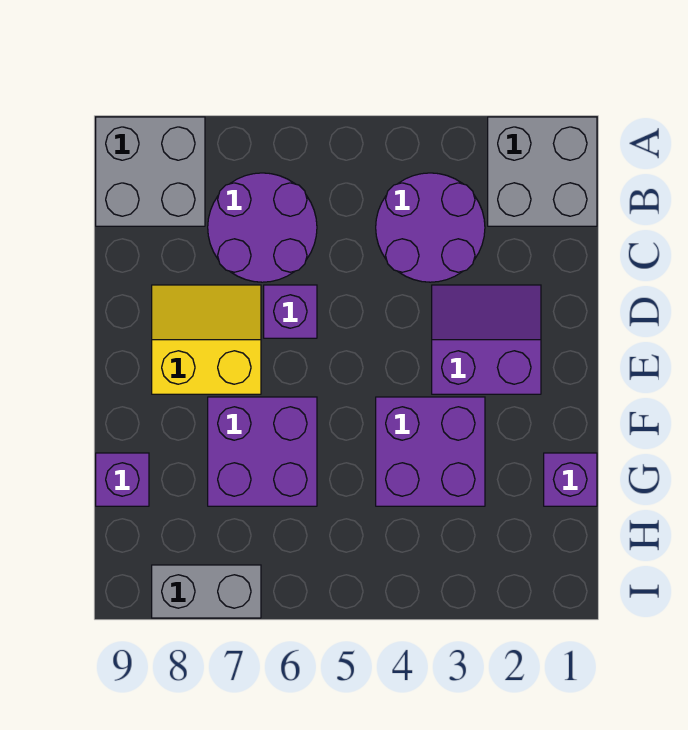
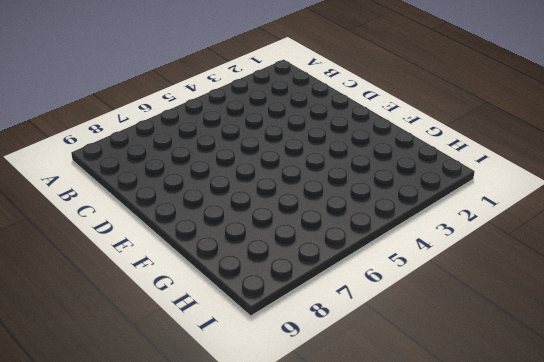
none -> grey brick A1:B2 level 1
none -> grey brick A8:B9 level 1
none -> purple round brick B3:C4 level 1

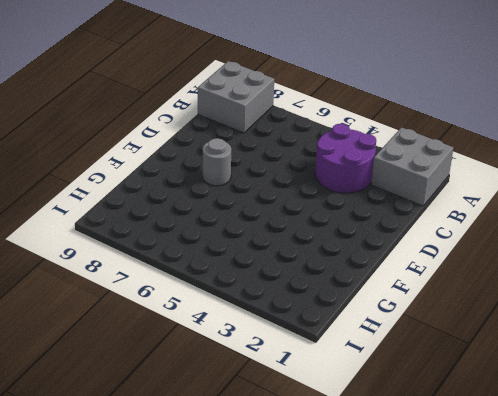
grey round brick E7 level 1 -> yellow slope D7:E8 level 1 top E
none -> purple round brick B6:C7 level 1
none -> purple slope D2:E3 level 1 top E
none -> purple brick D6 level 1

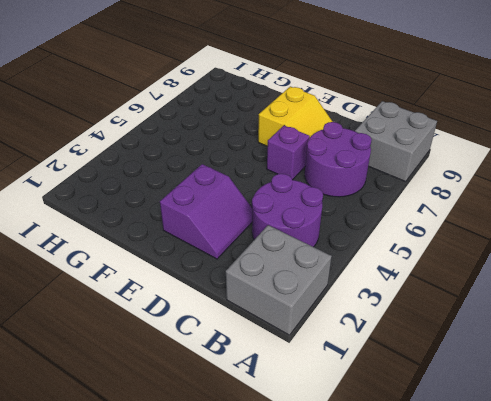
none -> purple brick F3:G4 level 1
none -> purple brick F6:G7 level 1
none -> purple brick G1 level 1

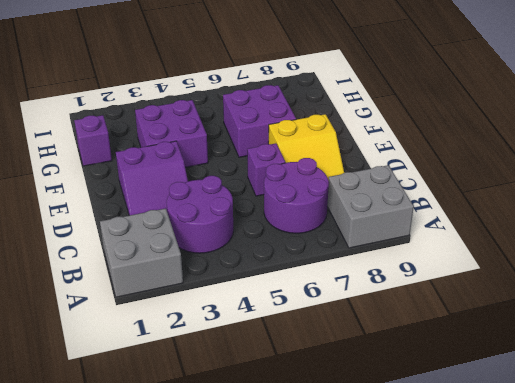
none -> purple brick G9 level 1
none -> grey brick I7:I8 level 1

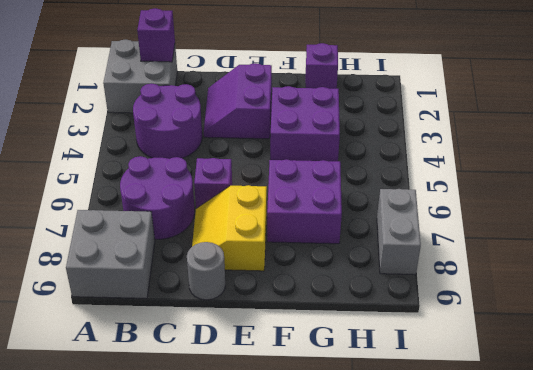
purple brick B1 level 2 -> purple brick G9 level 1
grey round brick D9 level 1 -> none

